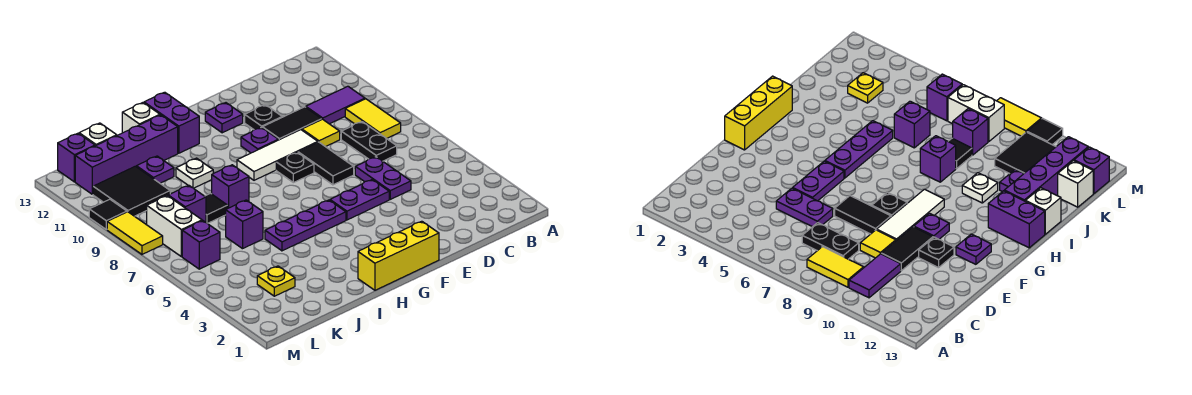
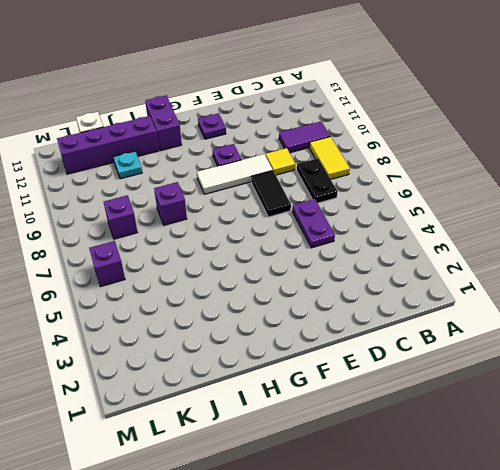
cyan plate J11 level 1 -> purple plate J11 level 1
none -> black tile D10:E10 level 1
none -> purple plate E5:F5 level 1
none -> black plate E11 level 1
none -> yellow brick F1:H1 level 1

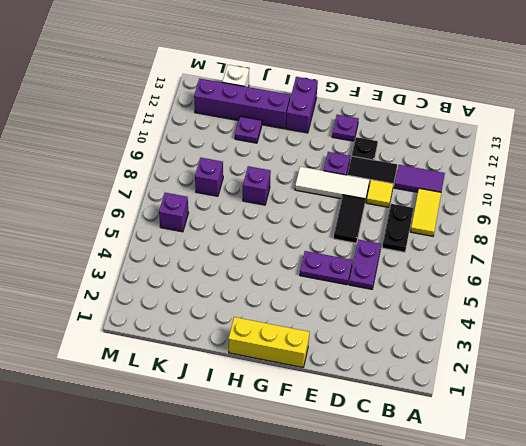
none -> black plate F8 level 1
none -> purple plate G5:I5 level 1
none -> white plate I10 level 1
none -> white brick I13 level 1

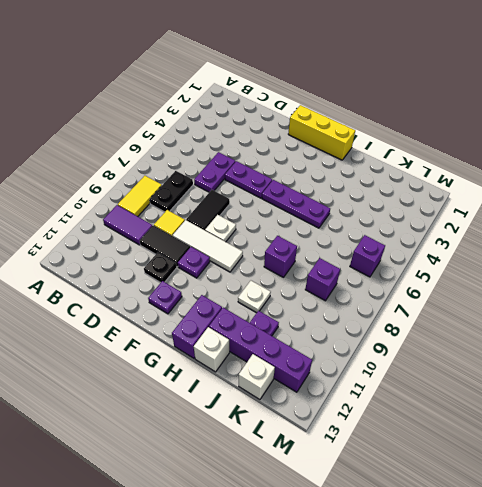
white plate F8 level 1 -> black plate F8 level 1
none -> purple brick J6 level 1
none -> black tile J8 level 1
none -> yellow plate K3 level 1
none -> black tile K10:L11 level 1

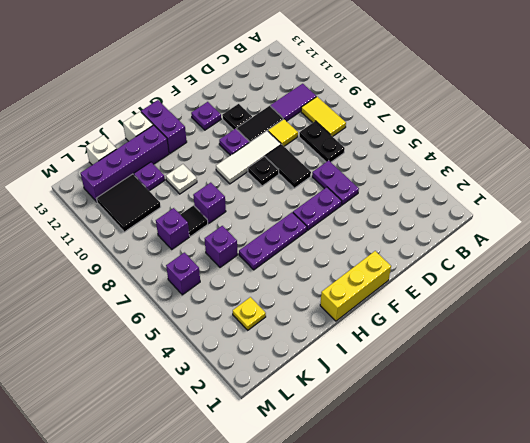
none -> white brick L7:L8 level 1
none -> purple brick L13 level 1
none -> yellow tile M8:M9 level 1
none -> black tile M10 level 1

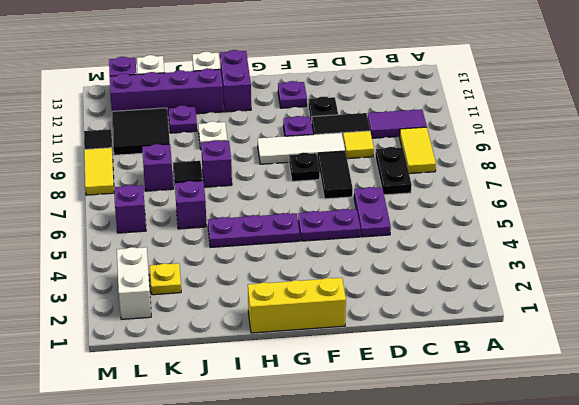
white brick L2:L3 level 1 -> white brick L7:L8 level 1

